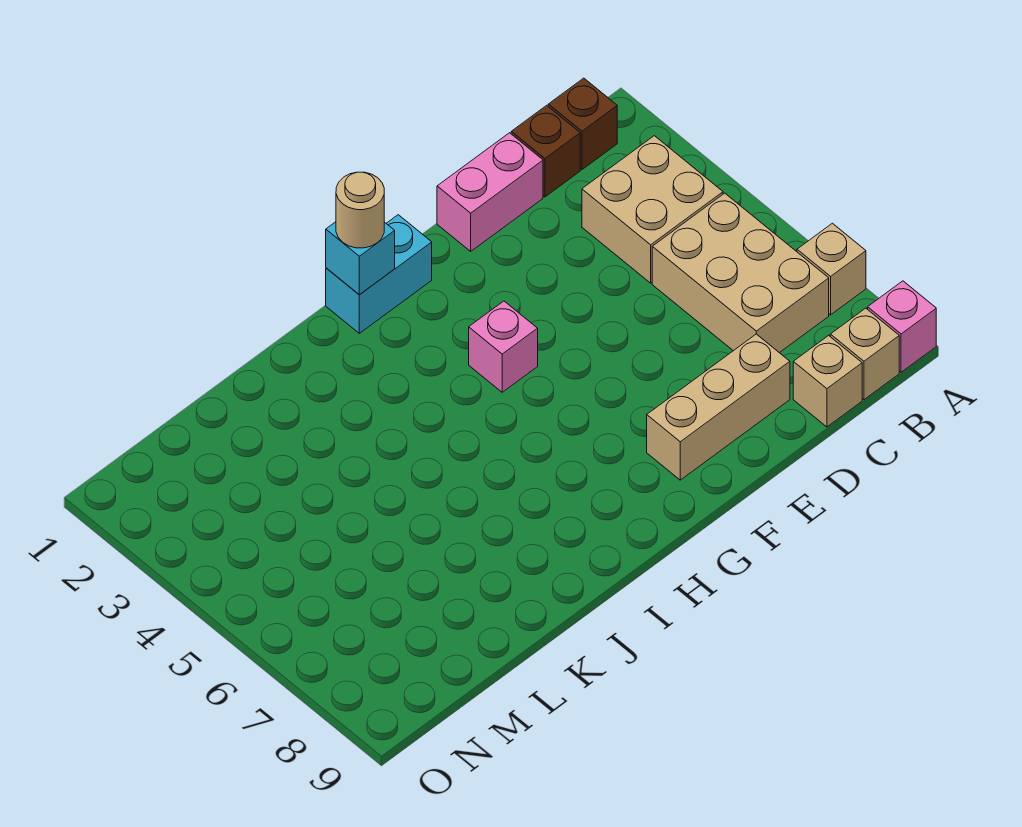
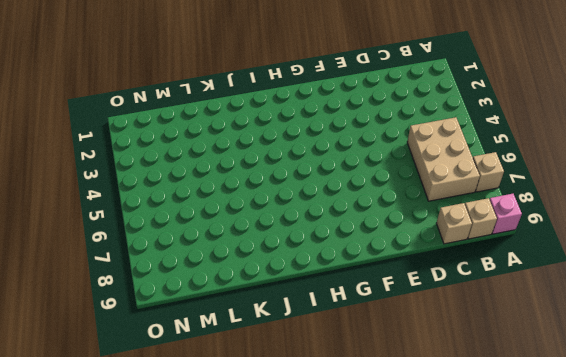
none -> brown brick B1 level 1
none -> tan brick B3:C4 level 1
none -> brown brick C1 level 1

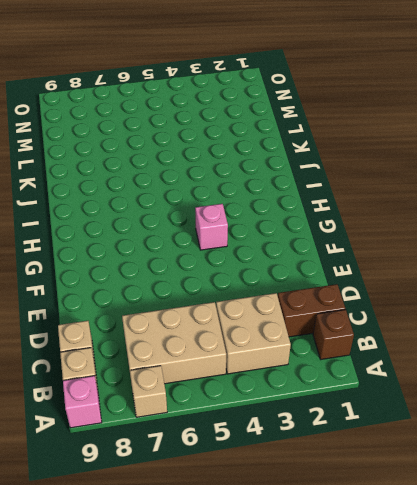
brown brick C1:C2 level 1 -> brown brick C1 level 1
none -> pink brick D1:E1 level 1
none -> tan brick D8:F8 level 1
none -> cyan brick G1:H1 level 1

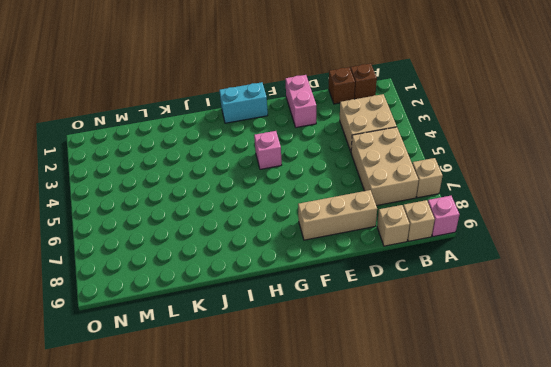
pink brick E1:E2 level 1 -> pink brick D1:E1 level 1
none -> cyan brick H1 level 2
none -> tan round brick H1 level 3

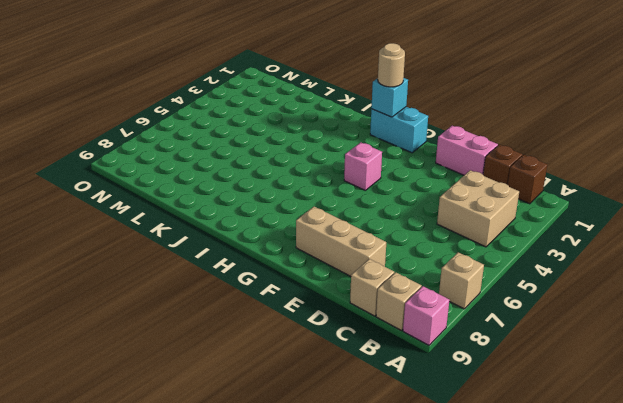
none -> tan brick B5:C7 level 1

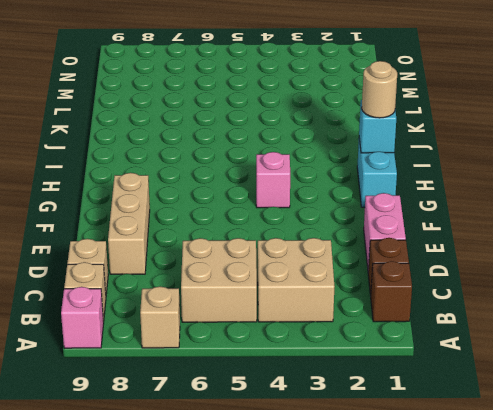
tan brick B5:C6 level 1 -> tan brick B5:C7 level 1

